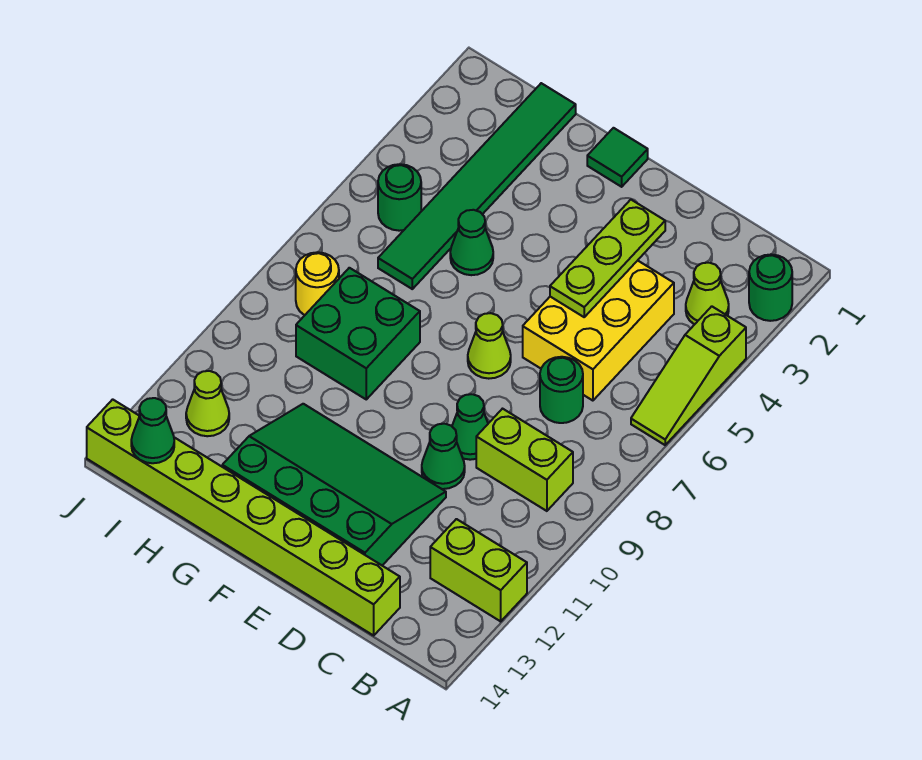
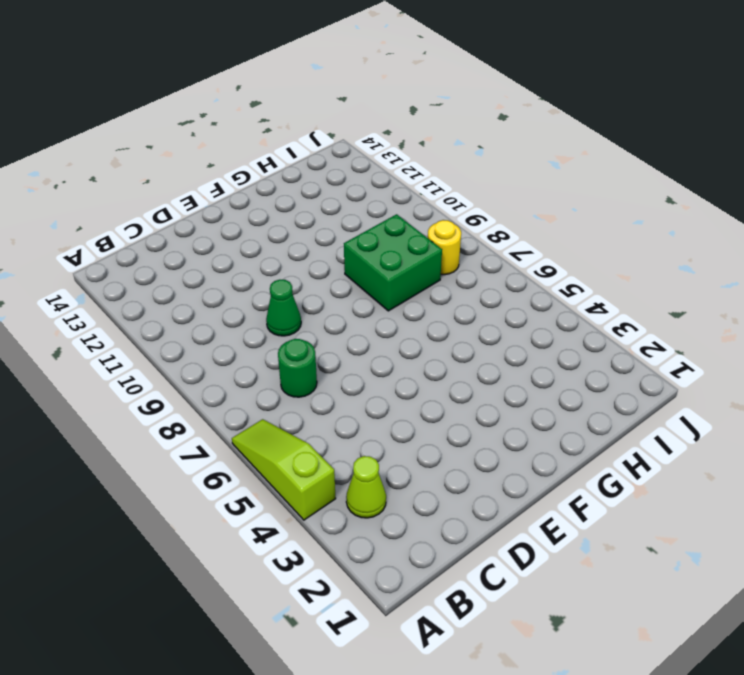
none -> green round brick A2 level 1
none -> lime brick A12:B12 level 1
none -> lime brick B9:C9 level 1

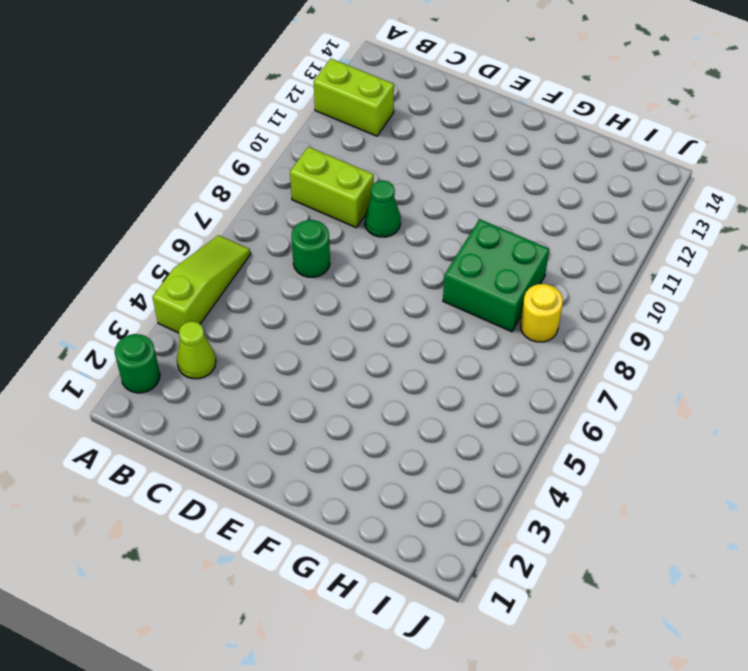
none -> yellow brick C4:D6 level 1
none -> lime brick C14:J14 level 1
none -> green cone D10 level 1

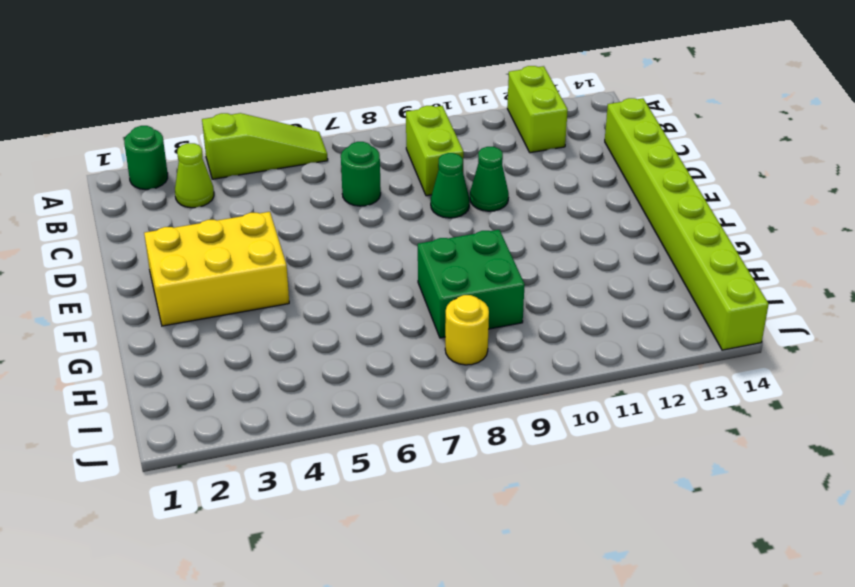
yellow brick E2:F4 level 1 -> yellow brick C4:D6 level 1
none -> green slope D11:G13 level 1 top 13
none -> lime cone E7 level 1
none -> green tile F1 level 1

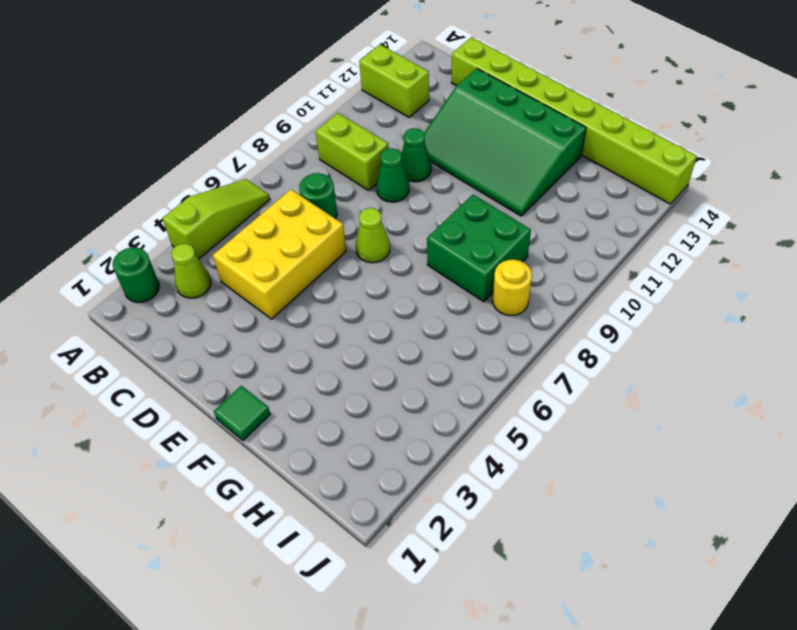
none -> green cone G5 level 1
none -> green tile H1:H6 level 1
none -> green round brick I5 level 1

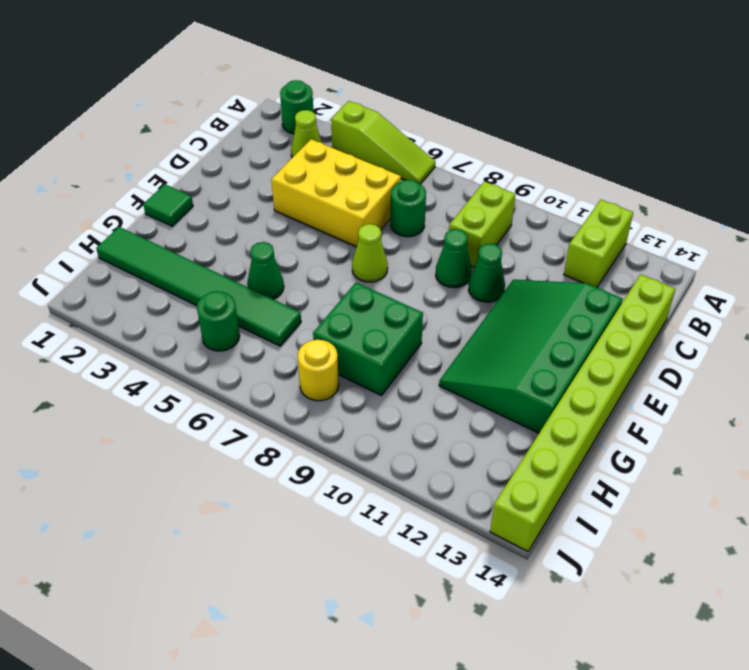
none -> lime cone I12 level 1
none -> lime plate D3:D5 level 2
none -> green cone I14 level 2

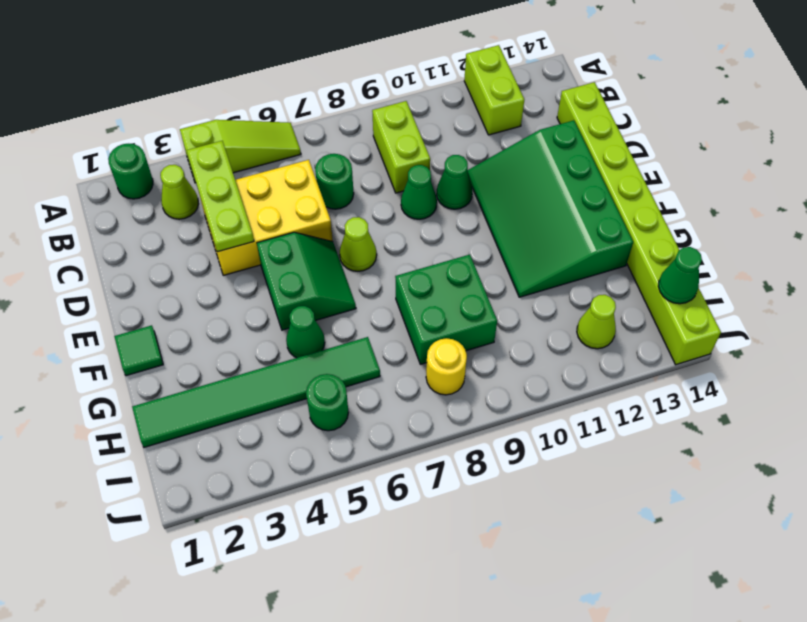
lime plate B4:D4 level 2 -> lime plate D3:D5 level 2
green slope E5:F6 level 1 top 5 -> none

